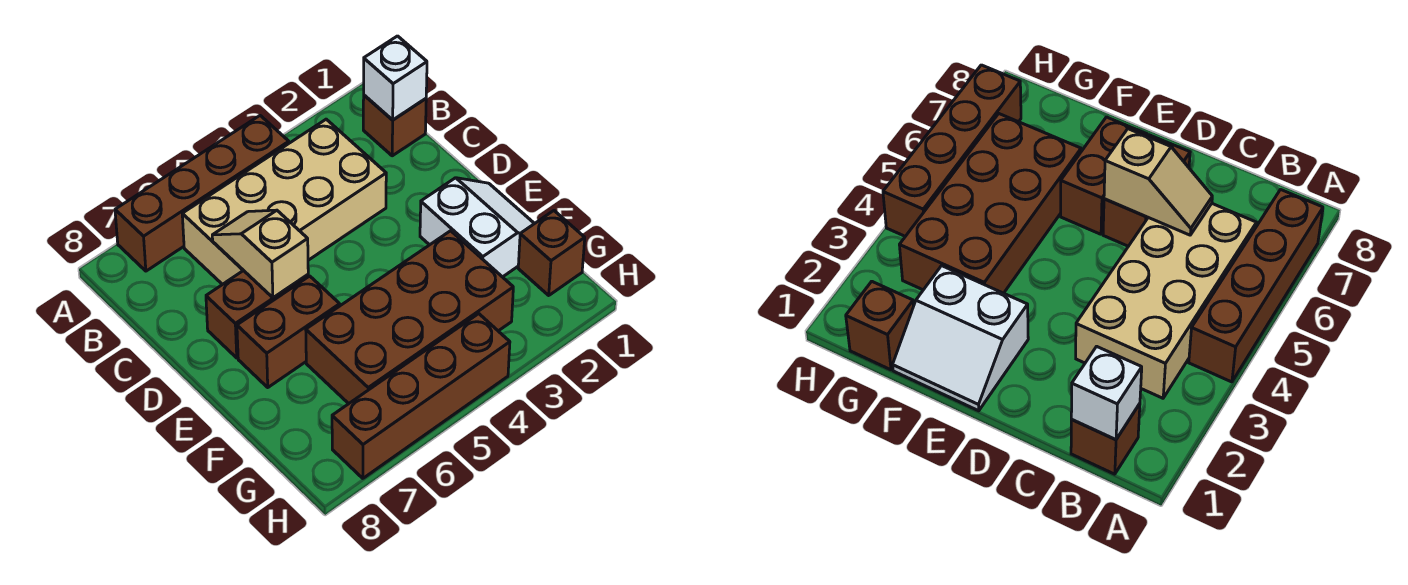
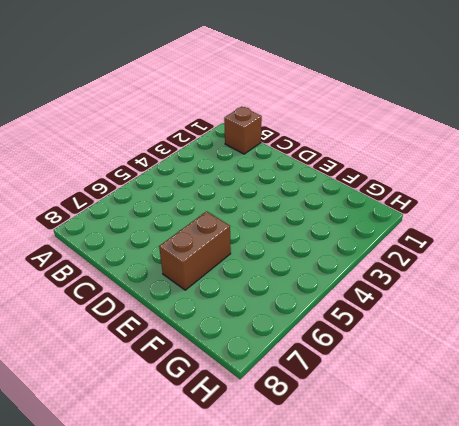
none -> brown brick A4:A7 level 1
none -> tan brick B3:C6 level 1

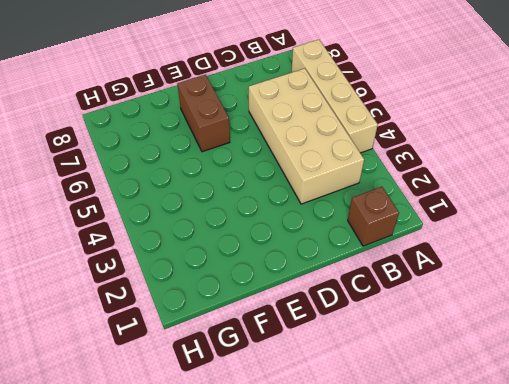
tan brick A4:A7 level 1 -> brown brick A4:A7 level 1
none -> brown brick D6:D7 level 1
none -> white slope E1:F2 level 1 top 2

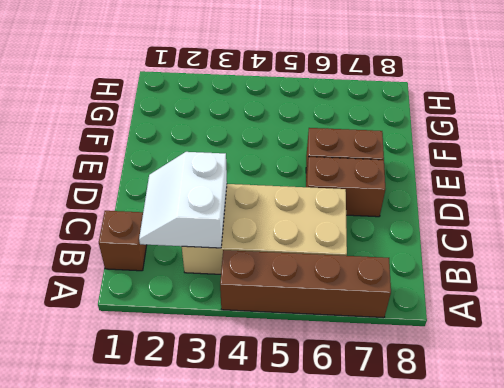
white slope B2:C3 level 2 top 3 -> white slope E1:F2 level 1 top 2
none -> brown brick F3:G6 level 1
none -> brown brick G1 level 1

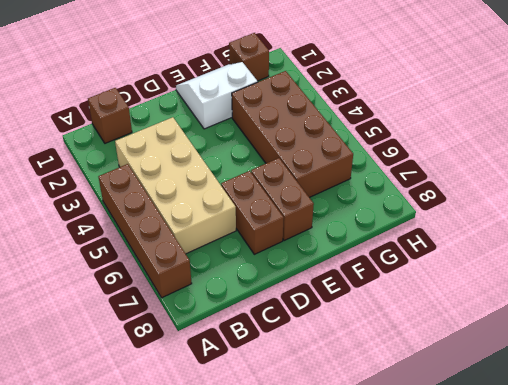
none -> brown brick H4:H7 level 1
none -> white brick B1 level 2

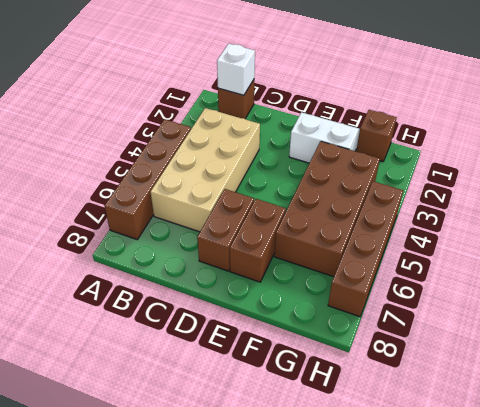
none -> tan slope C6:D6 level 2 top D

